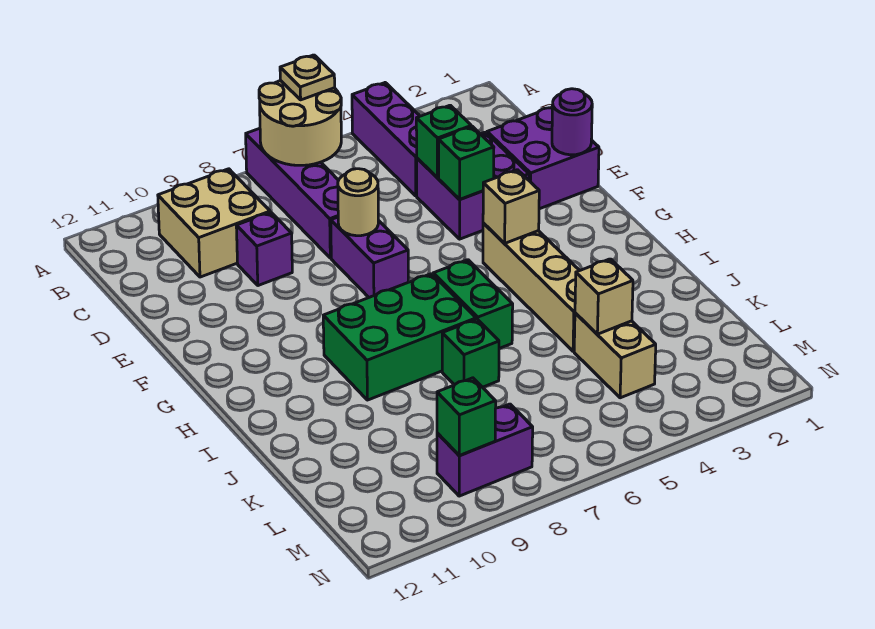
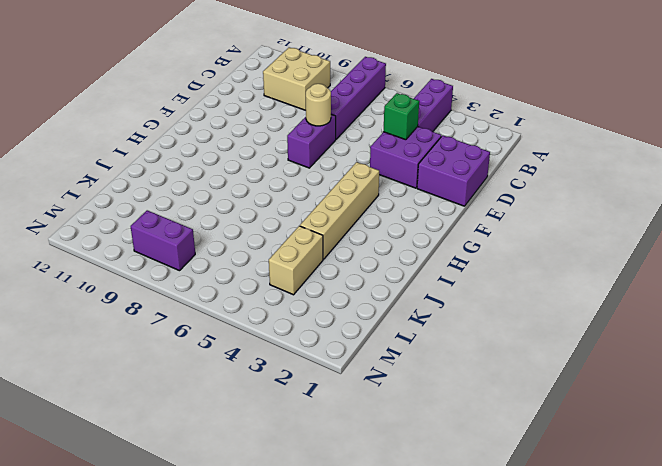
none -> purple brick D9 level 1
none -> green brick H6:I6 level 1
none -> green brick H7:I9 level 1

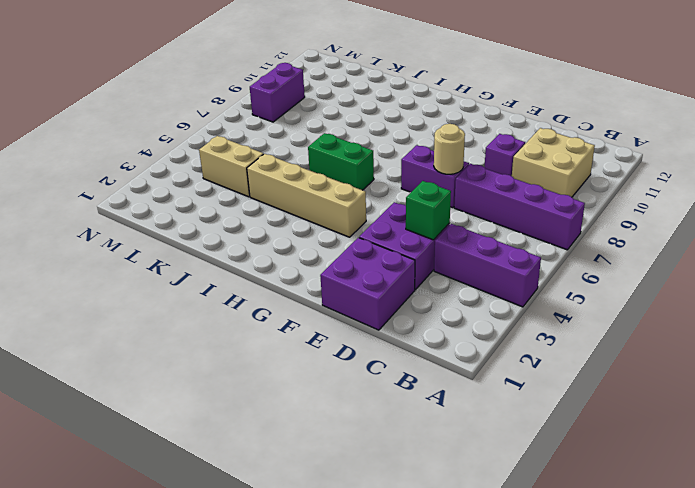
none -> green brick H7:I9 level 1
none -> green brick J7 level 1
none -> tan round brick A6:B7 level 2

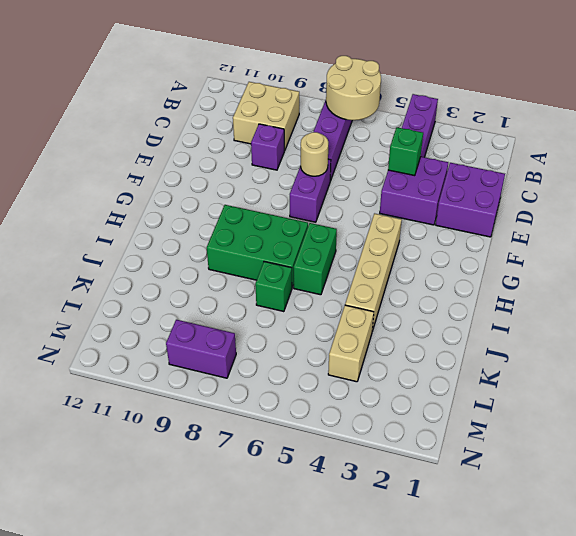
none -> purple round brick E1 level 2
none -> green brick E4 level 2
none -> tan brick G4 level 2

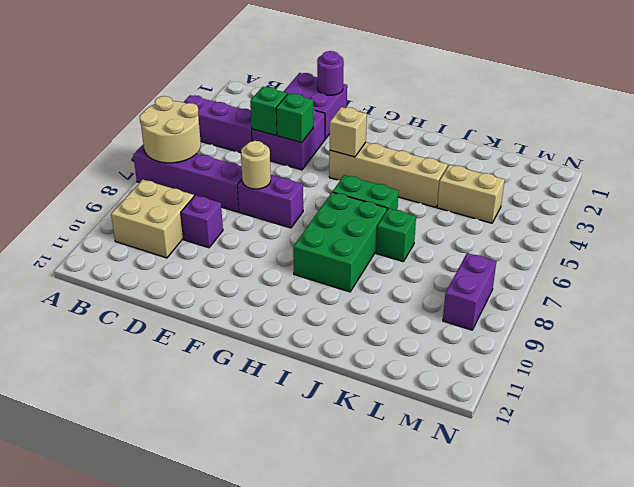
none -> tan brick K4 level 2
none -> green brick M9 level 2
none -> tan plate A6 level 3

